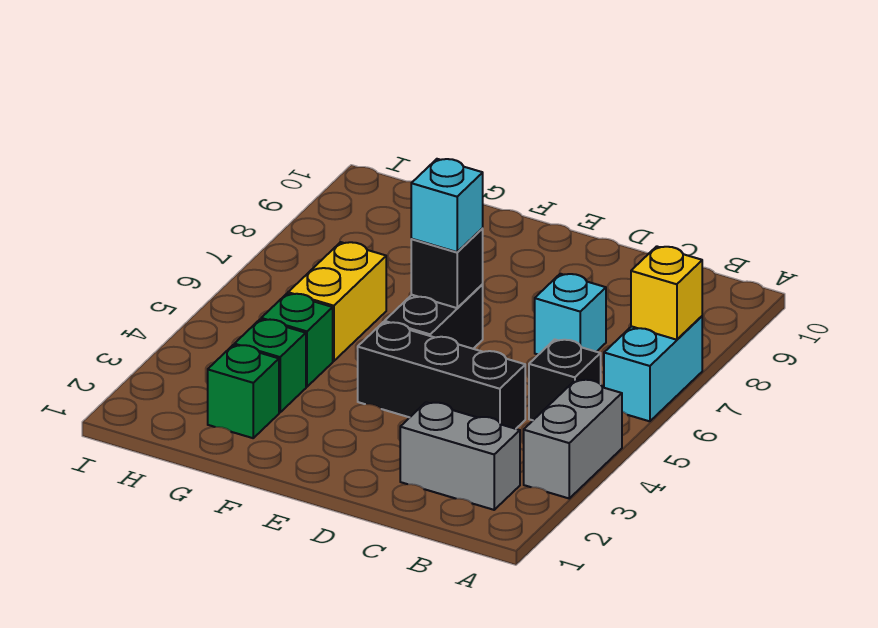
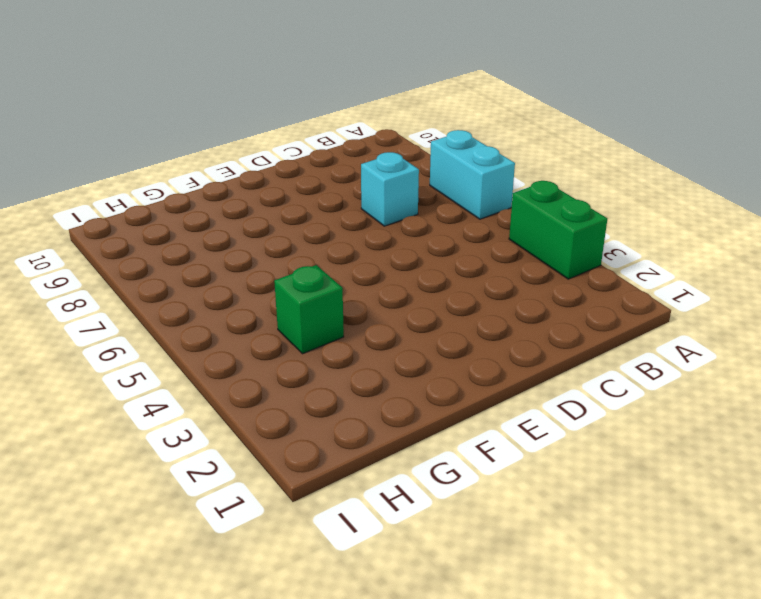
green brick A3:A4 level 1 -> grey brick A3:A4 level 1
none -> grey brick B2:C2 level 1
none -> black brick B5 level 1
none -> black brick C4:E4 level 1

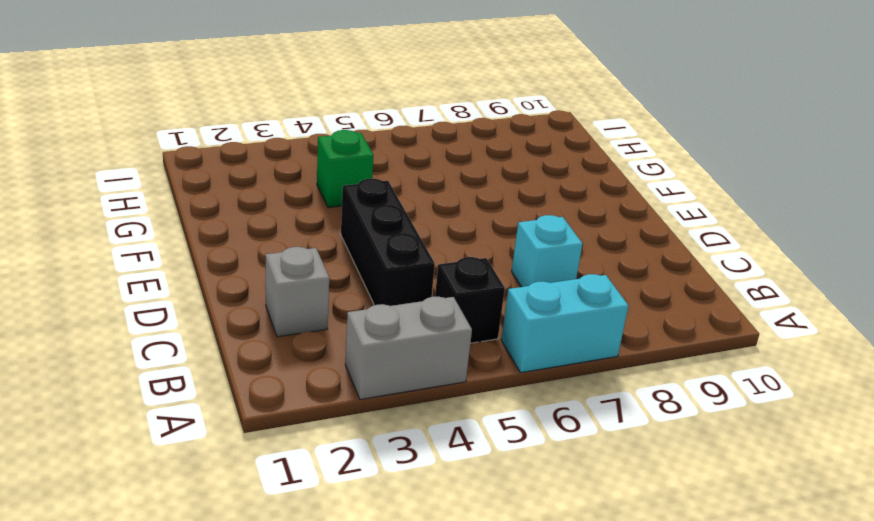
grey brick C2 level 1 -> grey brick B2:C2 level 1
none -> black brick E5:E6 level 1
none -> green brick G2 level 1
none -> green brick G3 level 1

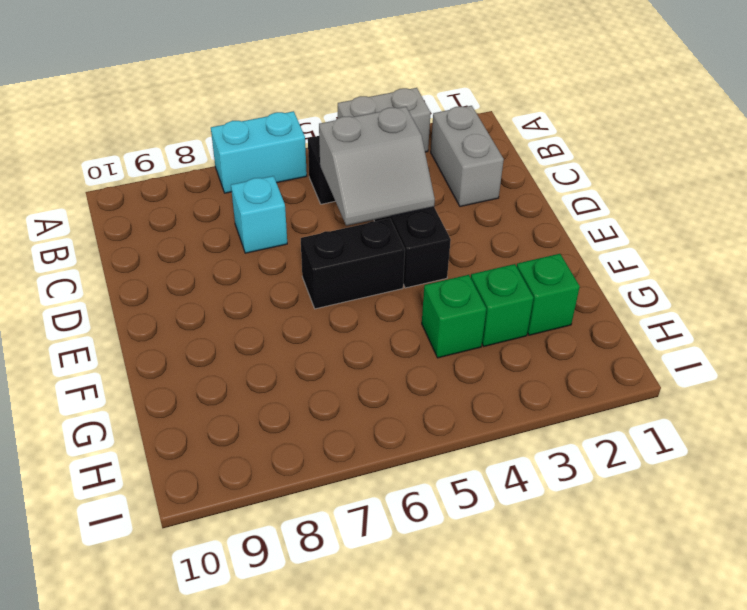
grey slope C4:D5 level 2 top C -> none
none -> yellow brick G5:G6 level 1
none -> yellow brick A7 level 2
none -> black brick E6 level 2

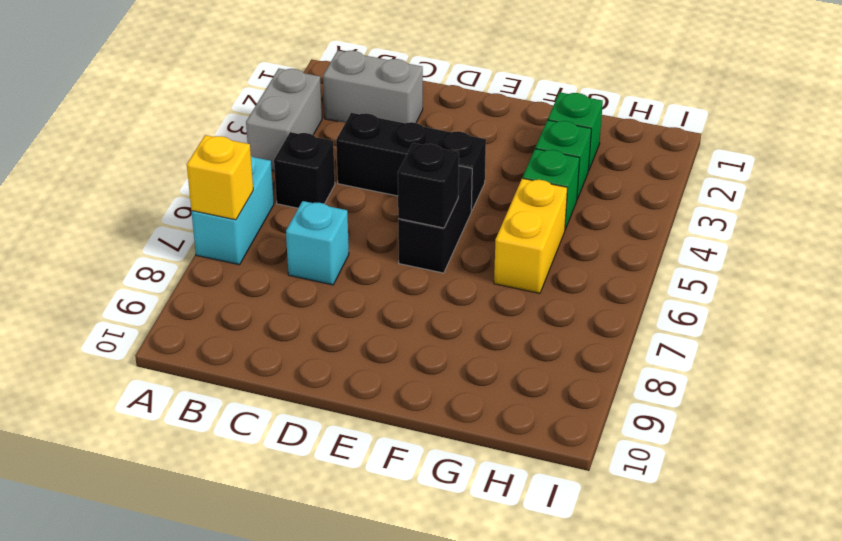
none -> cyan brick E6 level 3

